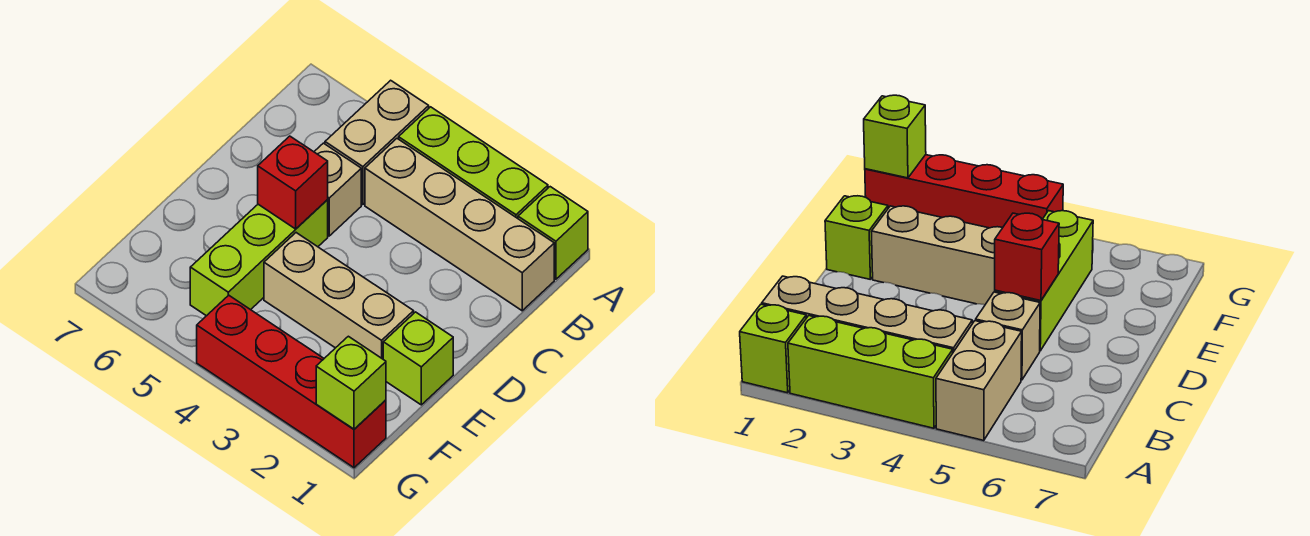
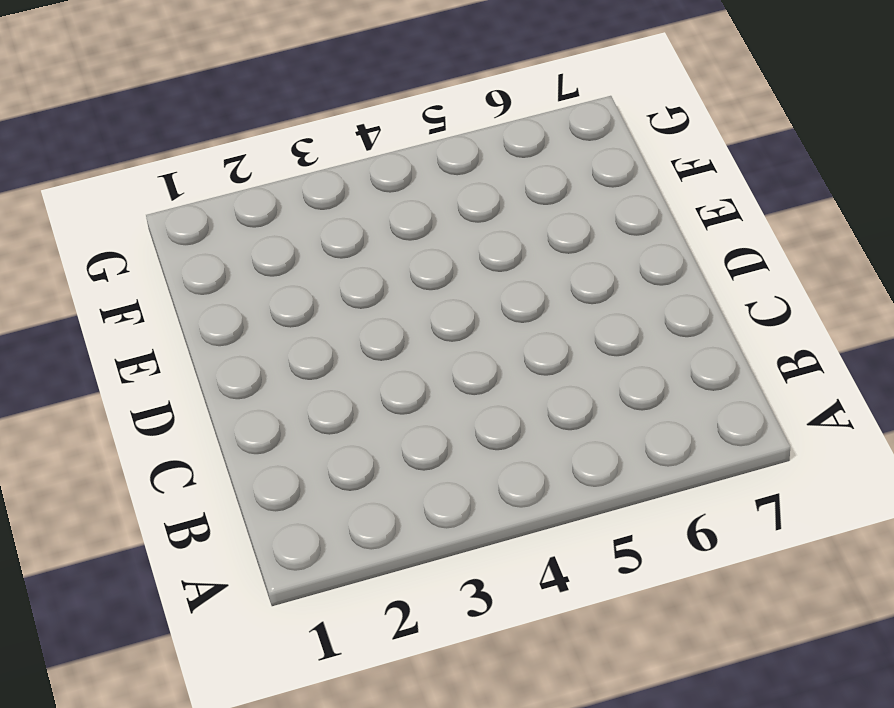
none -> lime brick A1 level 1
none -> lime brick A2:A4 level 1

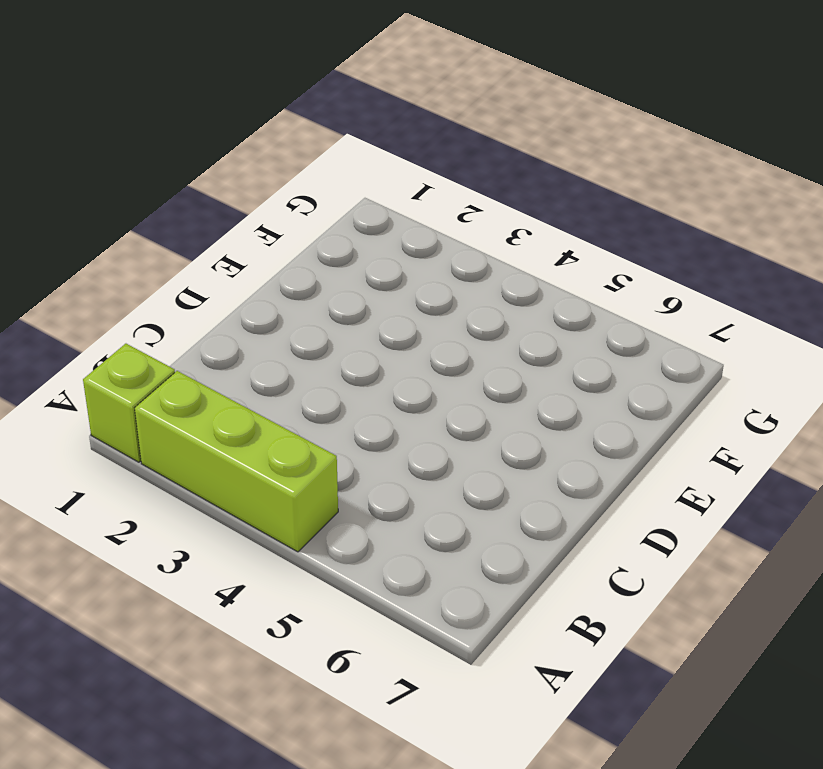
none -> tan brick A5:B5 level 1
none -> tan brick B1:B4 level 1

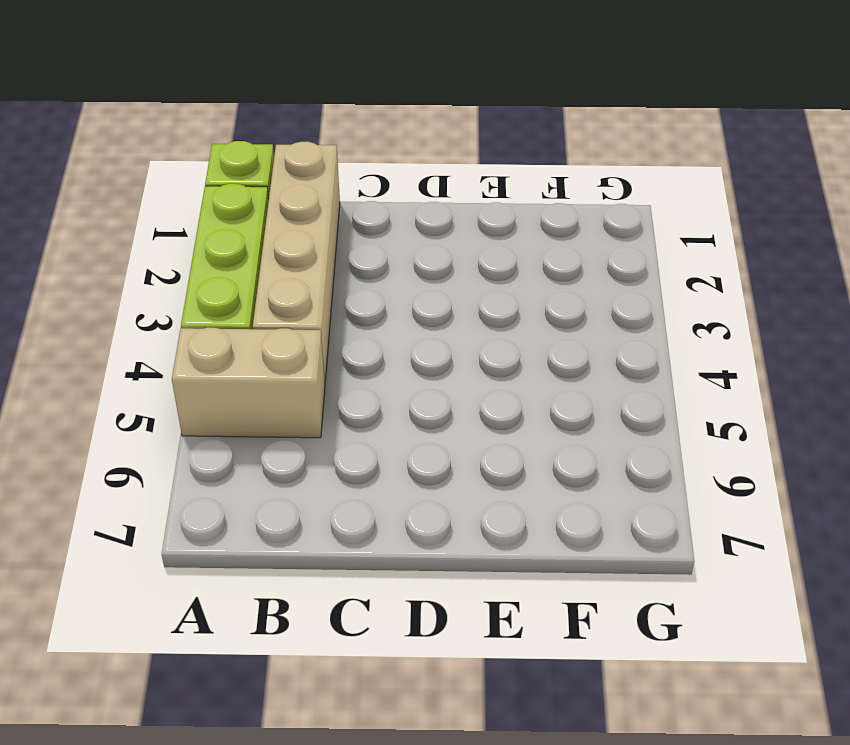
none -> tan brick C5 level 1
none -> lime brick D5:F5 level 1

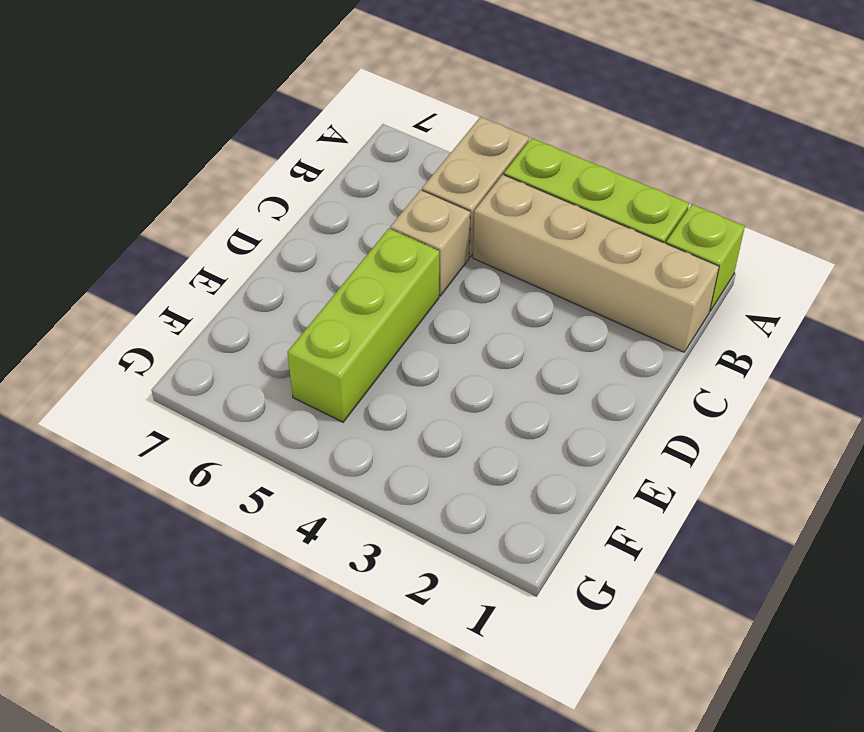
none -> lime brick E1 level 1
none -> tan brick E2:E4 level 1

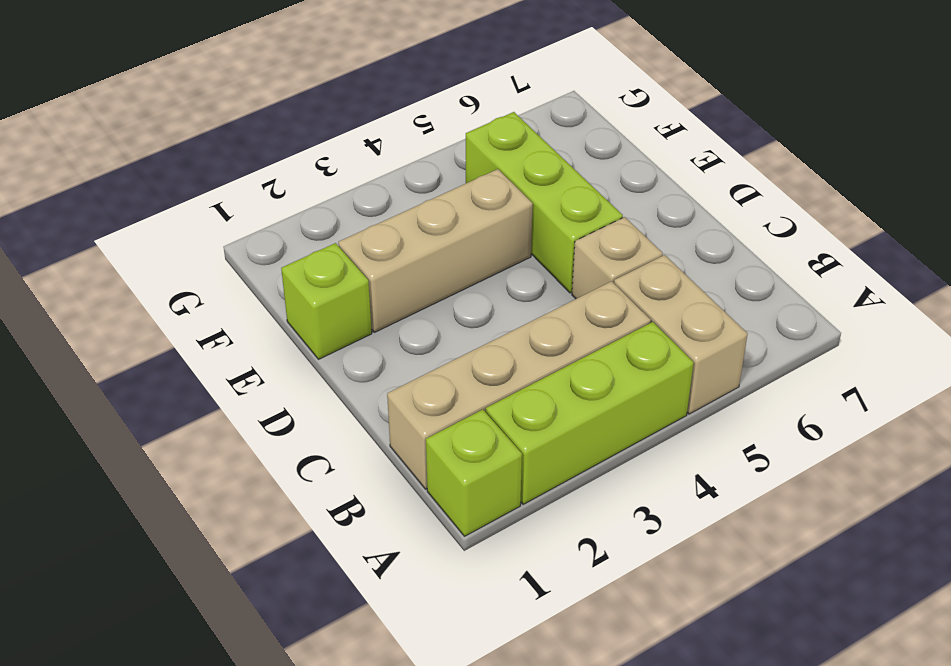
none -> red brick G1:G4 level 1
none -> red brick D5 level 2

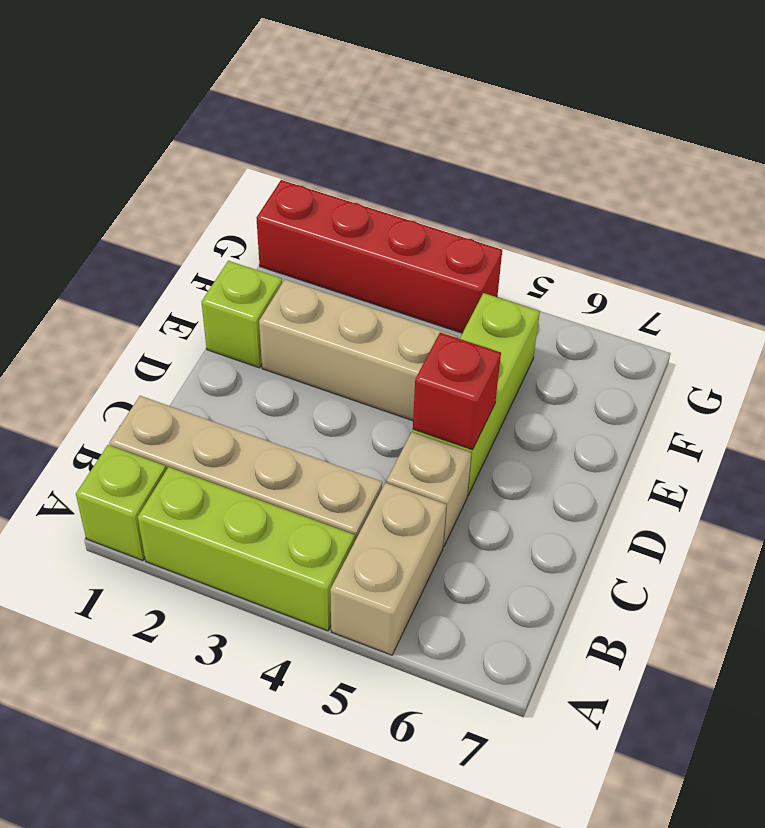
none -> lime brick G1 level 2

